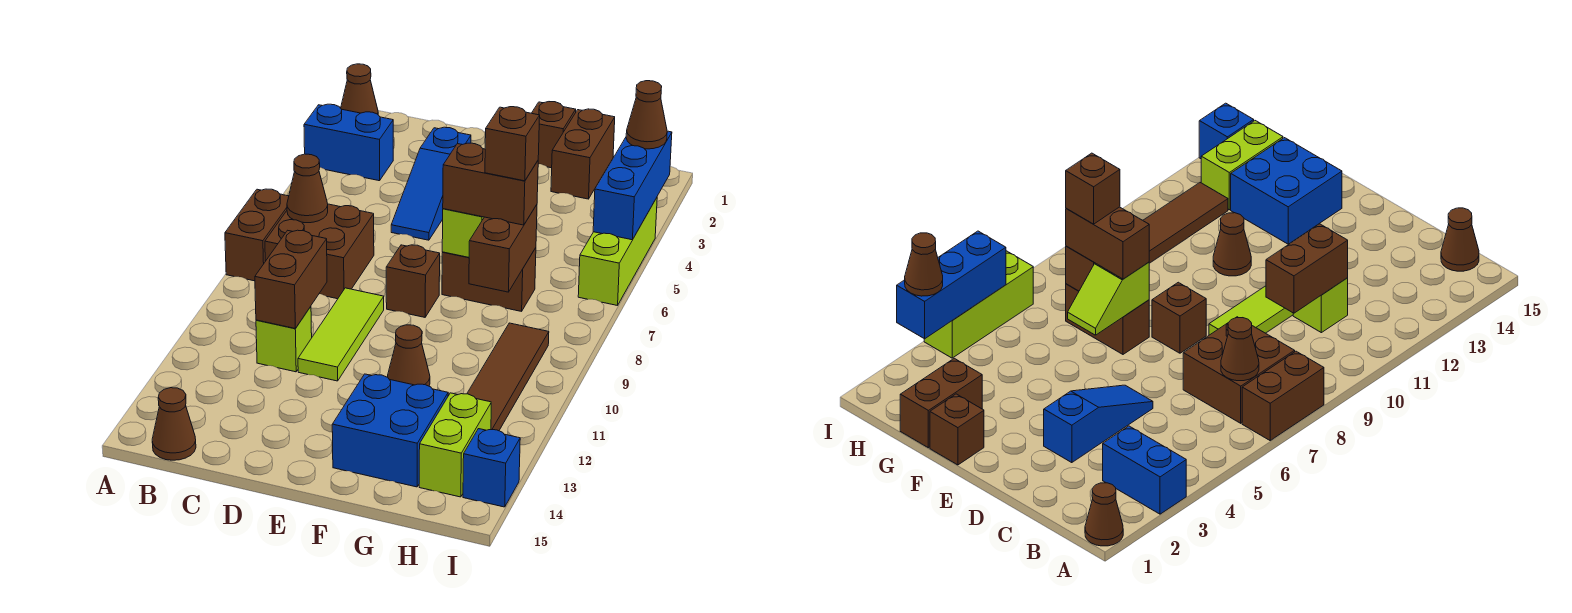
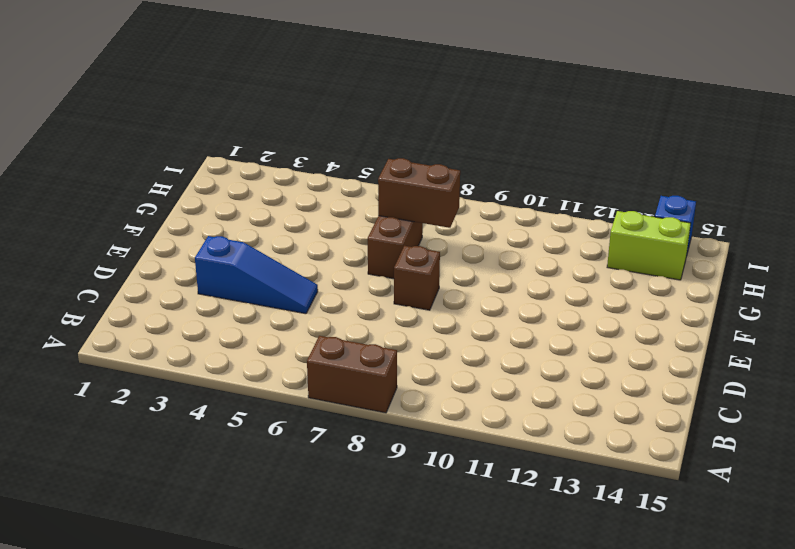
none -> brown cone A1 level 1
none -> blue brick A3:B3 level 1
none -> brown brick B7:C8 level 1

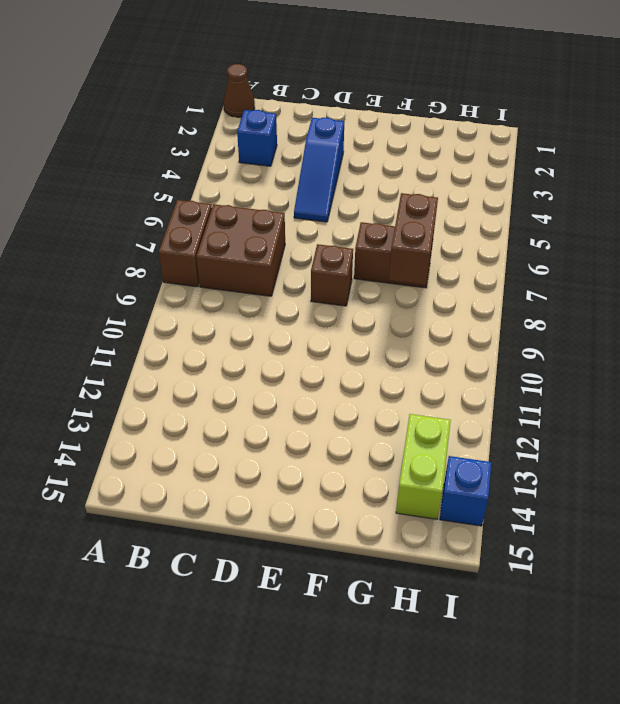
blue brick B3 level 1 -> blue brick A3:B3 level 1
none -> brown cone B15 level 1
none -> lime brick C11 level 1
none -> lime tile D9:D11 level 1

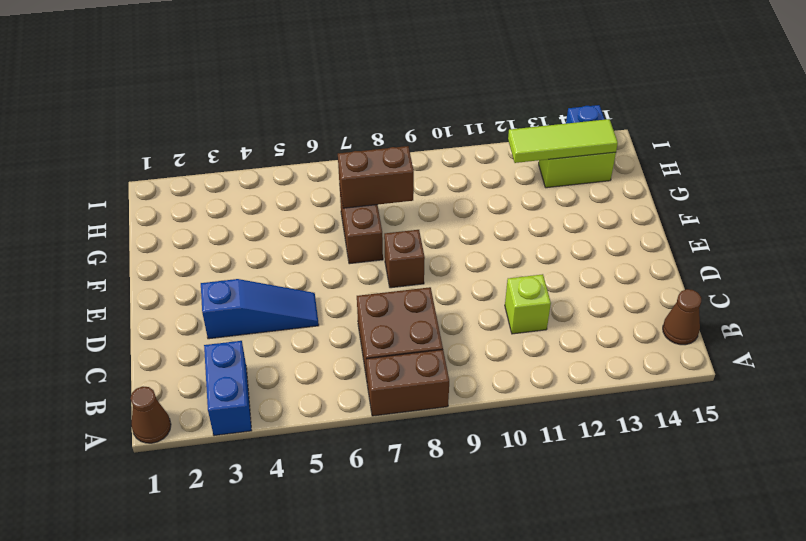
lime tile H12:H14 level 2 -> lime tile D9:D11 level 1
none -> brown brick F1 level 1
none -> brown cone F11 level 1
none -> blue brick F13:G14 level 1

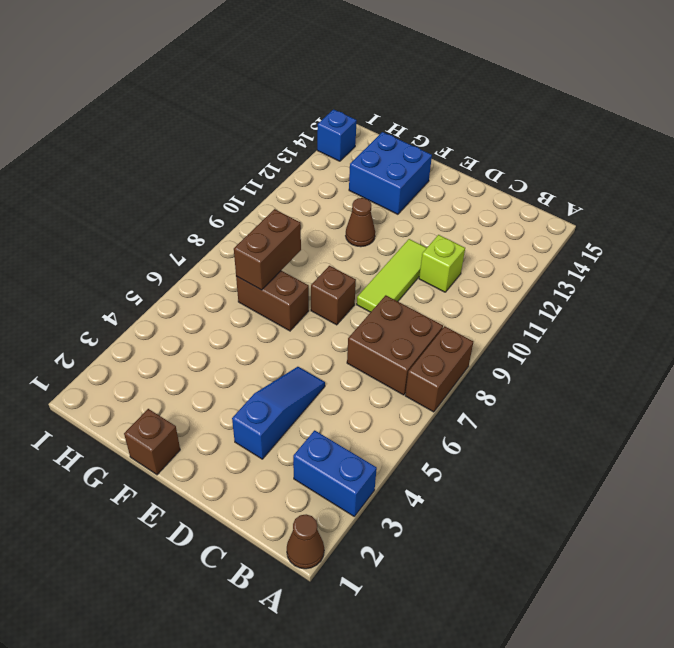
none -> brown cone B15 level 1
none -> brown brick G1:G2 level 1
none -> brown tile H9:H12 level 1

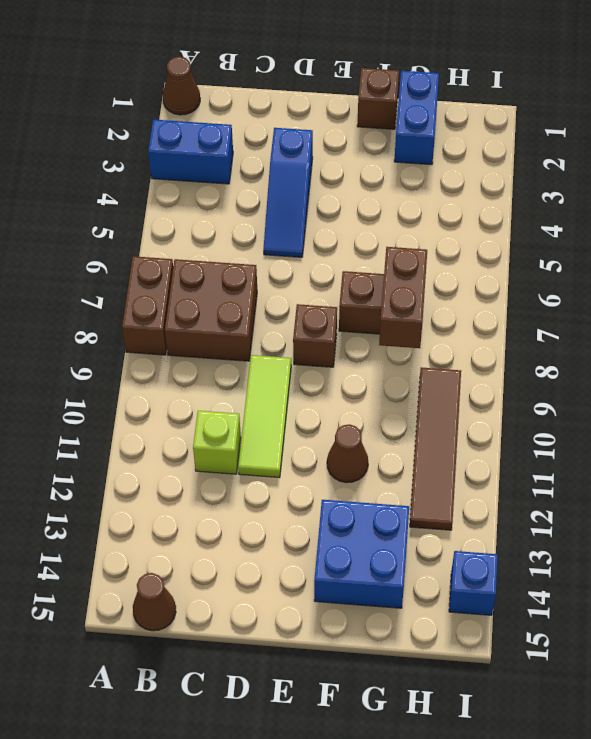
blue brick G1:G2 level 1 -> brown brick G1:G2 level 1
none -> lime brick H13:H14 level 1
none -> lime brick I4:I6 level 1
none -> brown cone B7 level 2

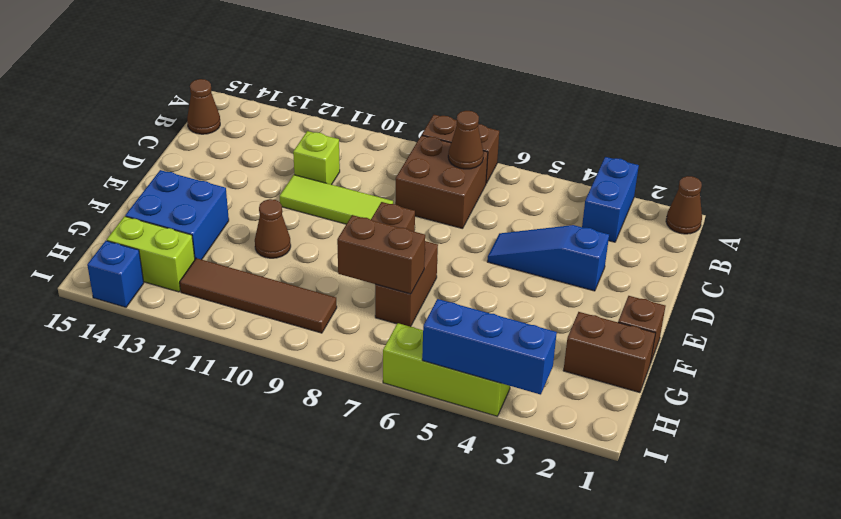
none -> brown brick C10:C11 level 2
none -> lime slope F6:F7 level 2 top 7
none -> brown brick F7:G7 level 3

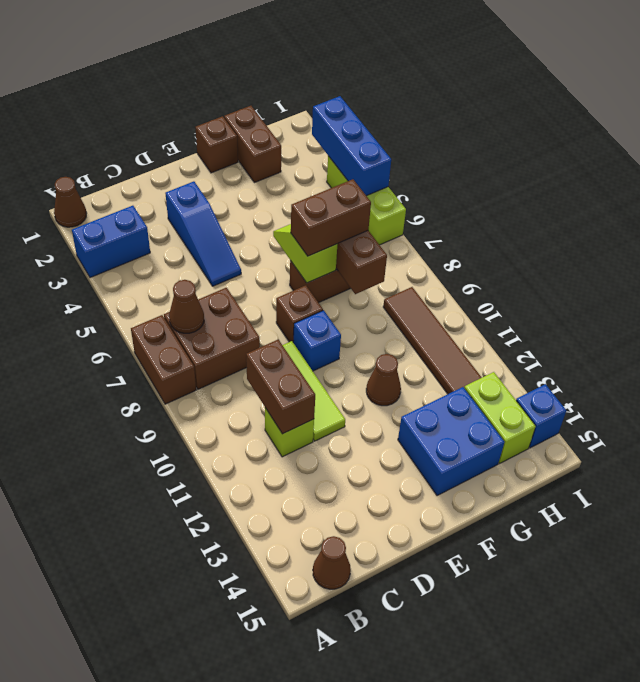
blue brick E9 level 1 -> none
none -> brown cone I3 level 3
none -> brown brick G7 level 4

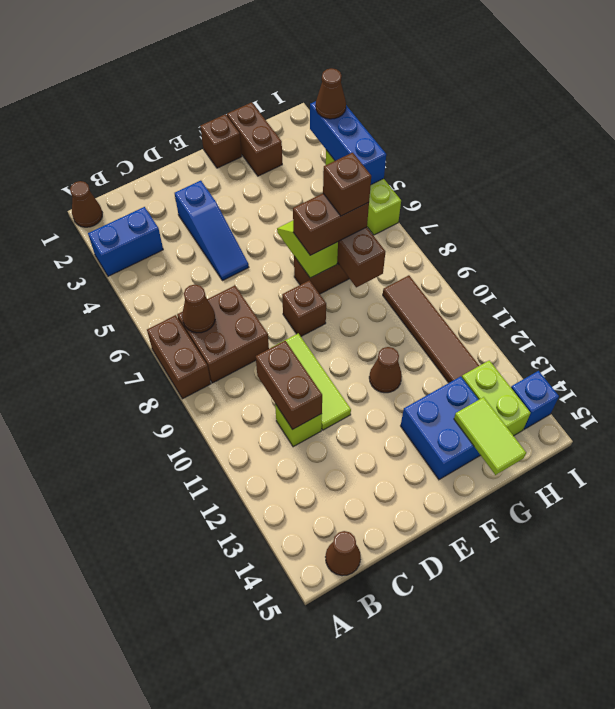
lime tile G14:G15 level 2 -> none

